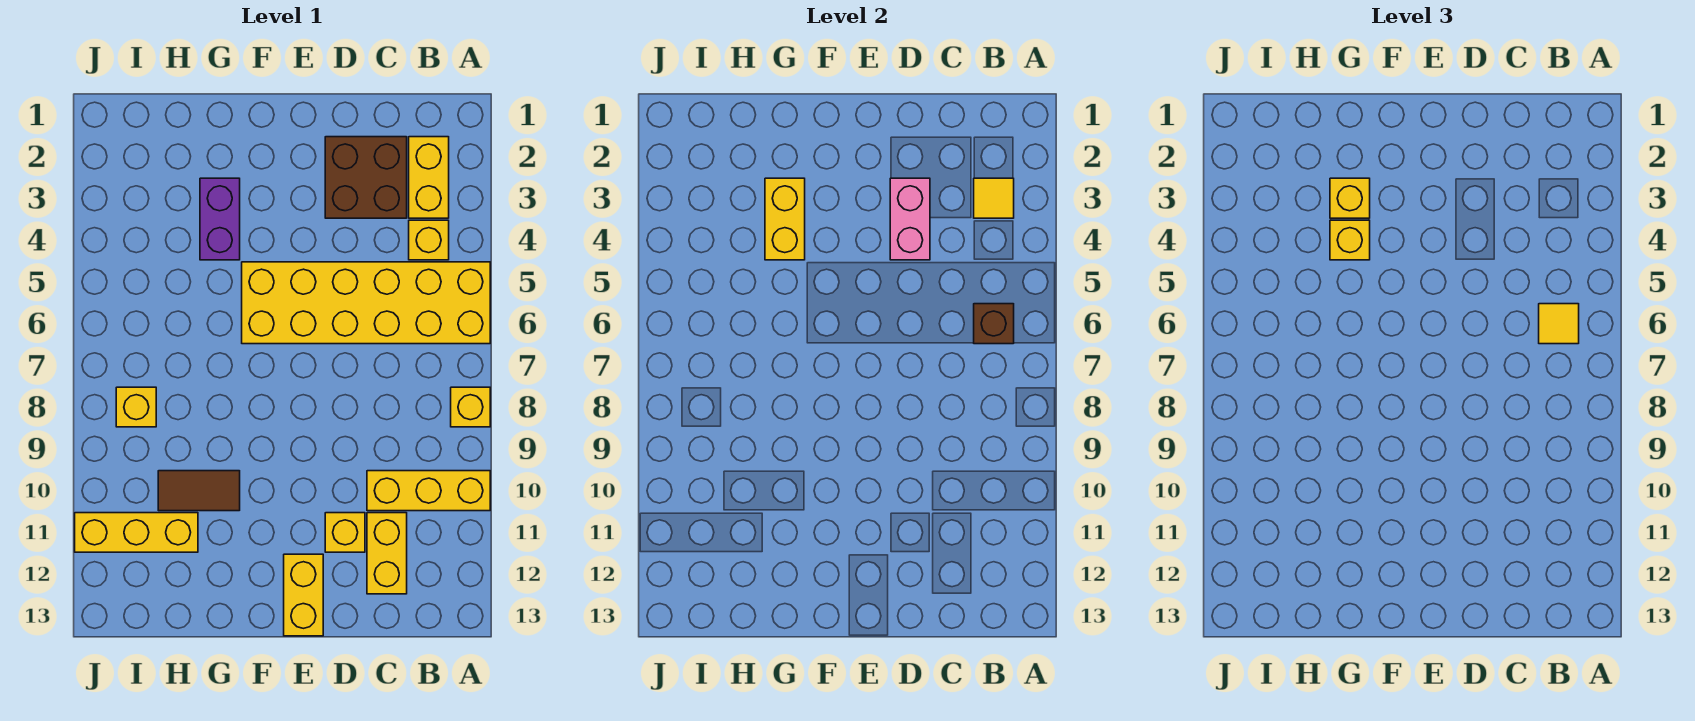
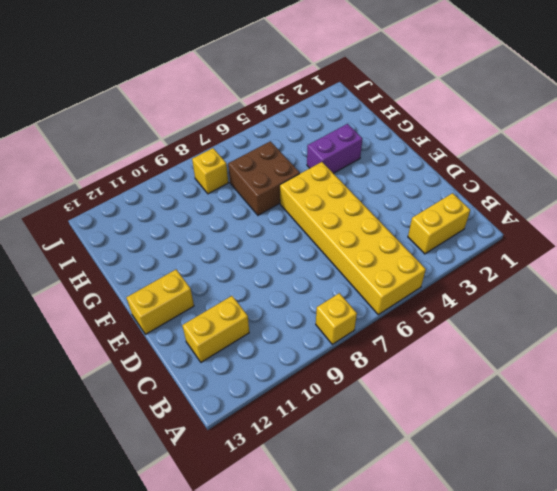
brown brick G6:H7 level 1 -> brown brick C2:D3 level 1
none -> yellow brick A10:C10 level 1
none -> yellow brick B4 level 1
none -> yellow brick D11 level 1

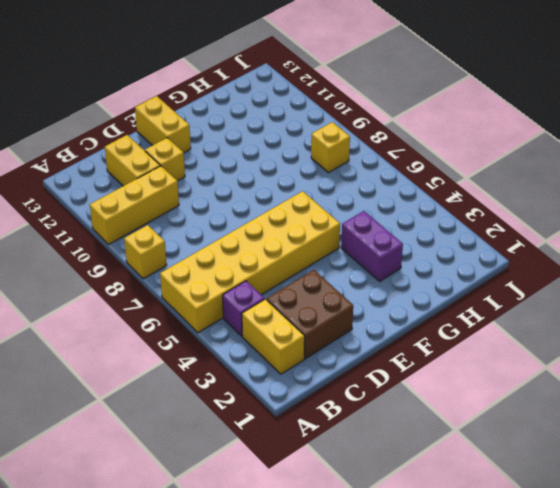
purple brick B4 level 1 -> yellow brick B4 level 1
none -> brown tile G10:H10 level 1
none -> yellow brick H11:J11 level 1
none -> yellow tile B3 level 2

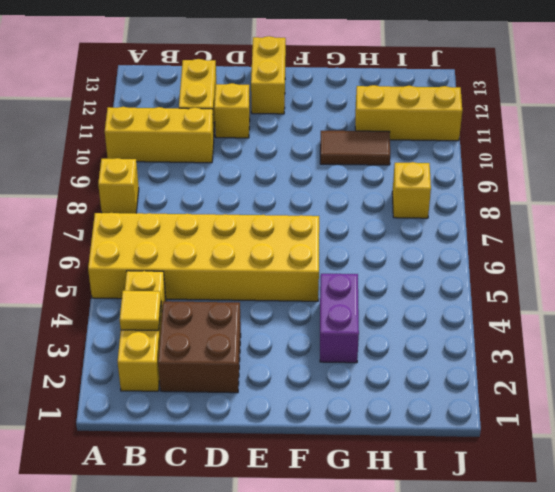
none -> brown brick B6 level 2
none -> pink brick D3:D4 level 2
none -> yellow brick G3:G4 level 2

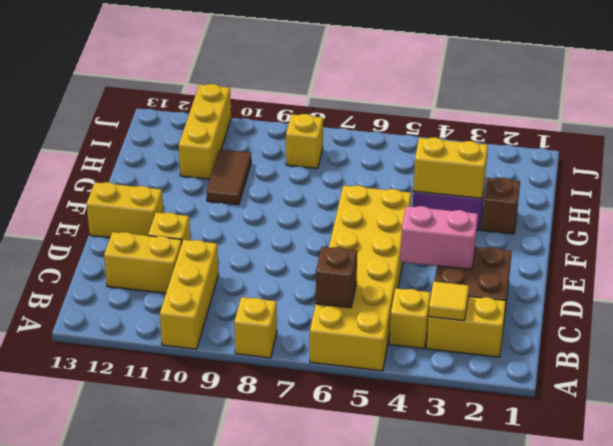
brown brick G2 level 1 -> none
none -> yellow tile B6 level 3
none -> yellow brick G3 level 3
none -> yellow brick G4 level 3

